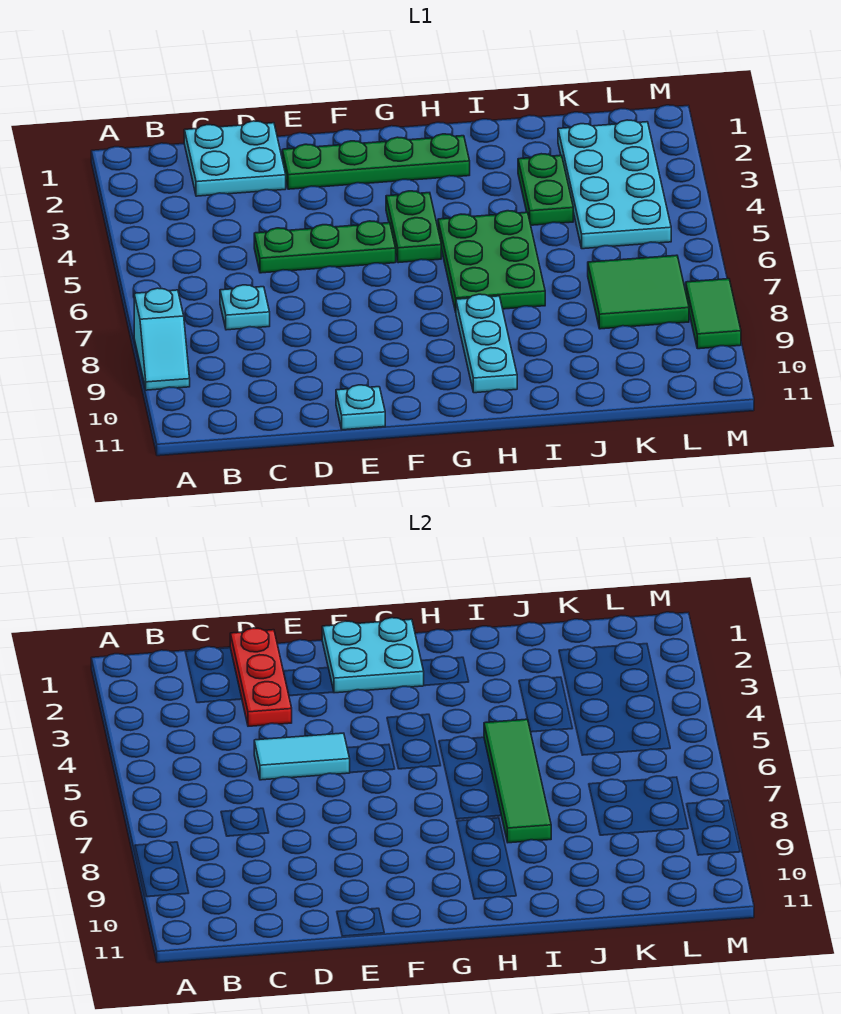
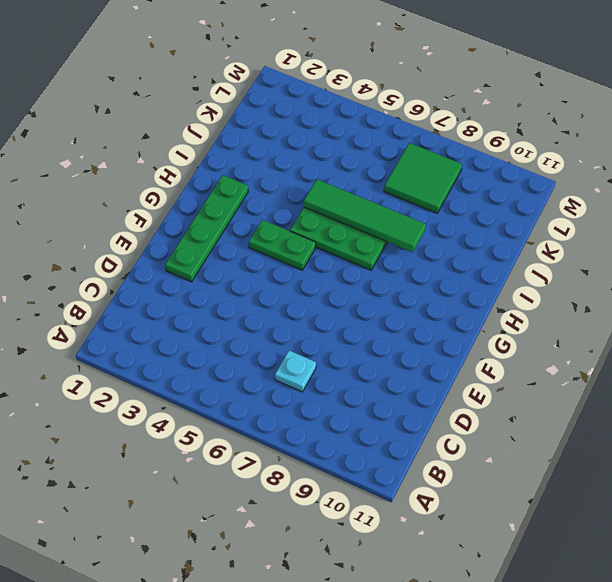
none -> cyan slope A8:A9 level 1 top 8
none -> cyan plate C1:D2 level 1
none -> green plate D5:F5 level 1

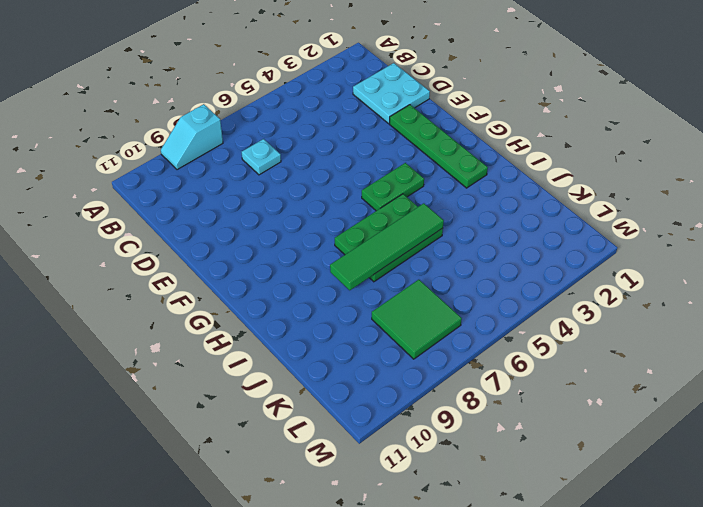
none -> green plate D5:F5 level 1
none -> cyan plate E11 level 1
none -> cyan plate H8:H10 level 1

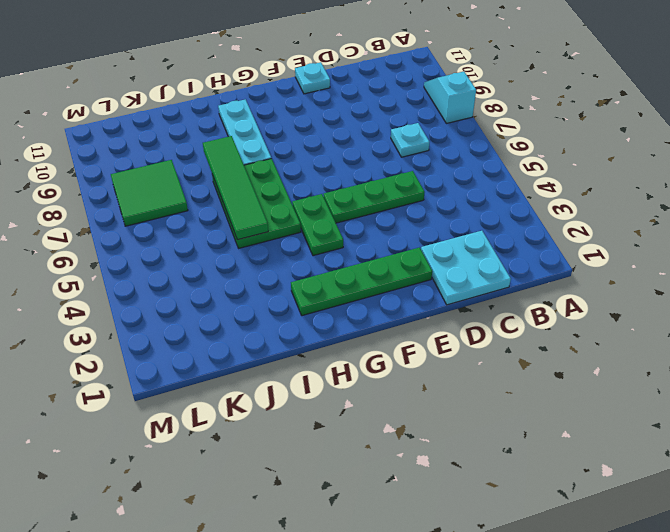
none -> green plate J3:J4 level 1
none -> cyan plate K2:L5 level 1
none -> green tile M8:M9 level 1

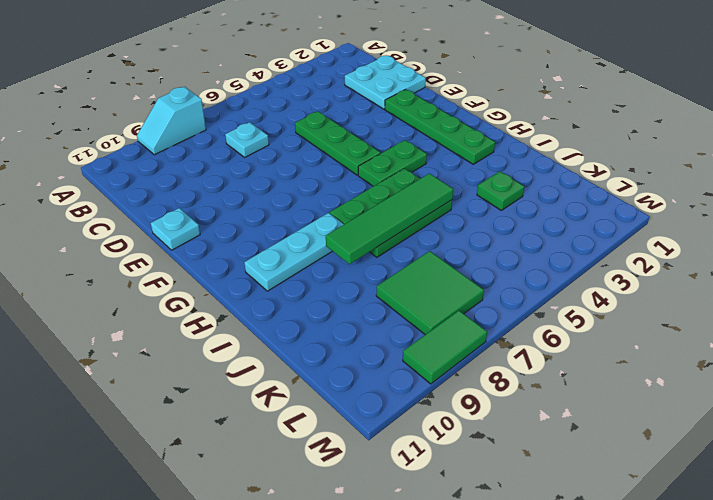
green plate J3 level 1 -> green plate J3:J4 level 1
none -> cyan plate K2:L5 level 1
none -> red plate D1:D3 level 2
none -> cyan tile D5:E5 level 2

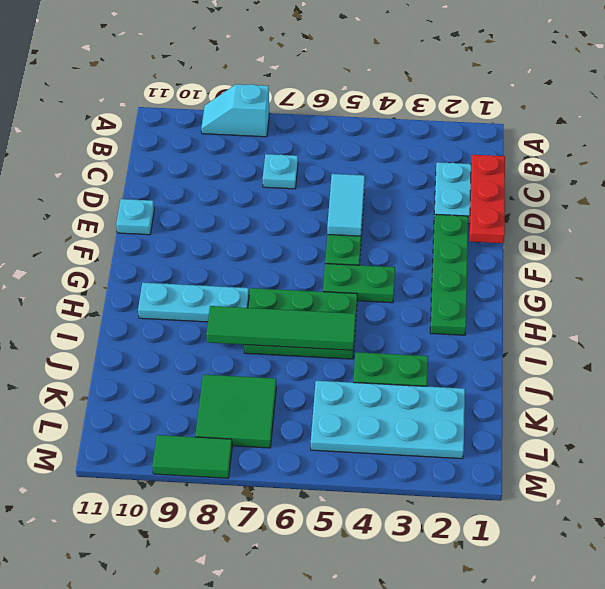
red plate C1:E1 level 2 -> red plate D1:D3 level 2
none -> cyan plate F1:G2 level 2

